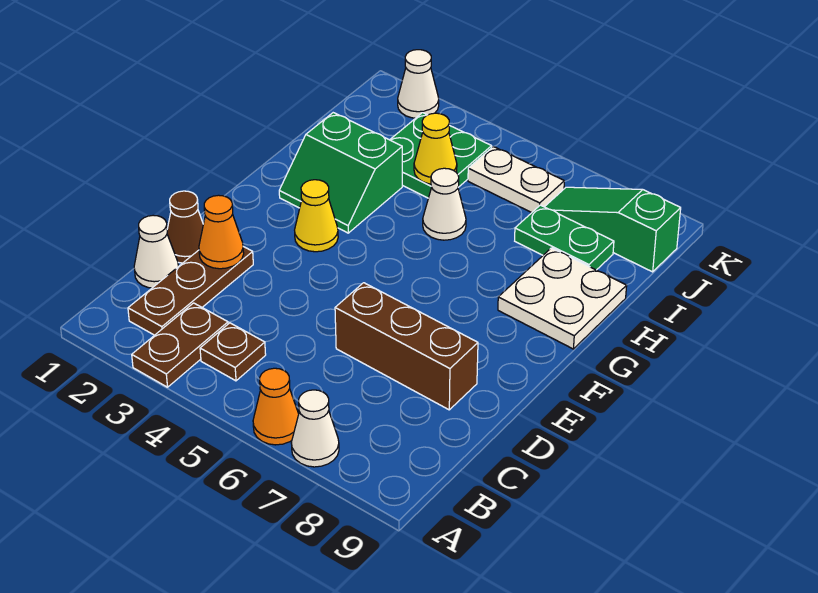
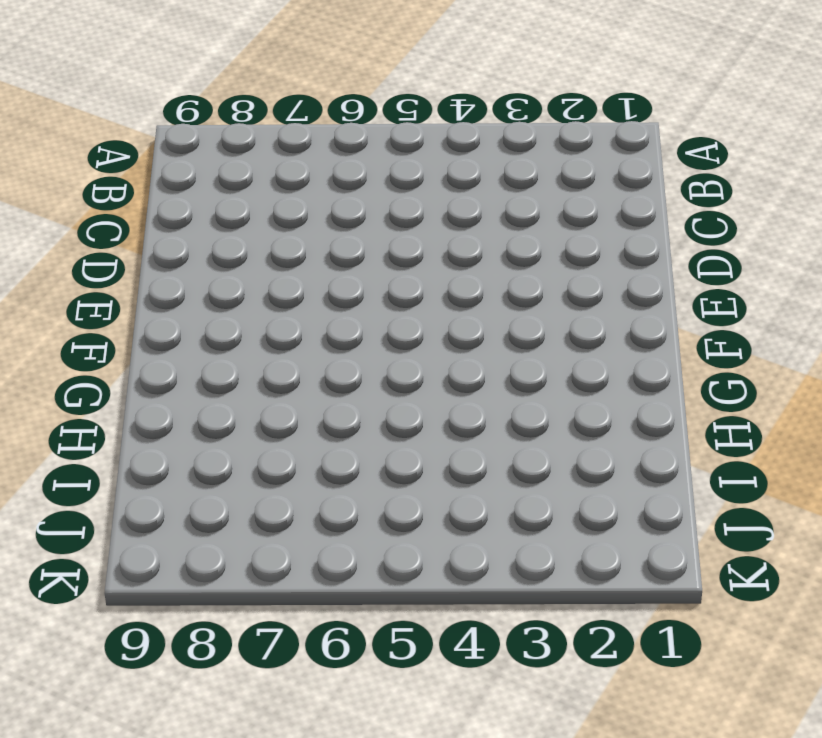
none -> brown plate A3:B3 level 1
none -> orange cone A6 level 1
none -> white cone A7 level 1

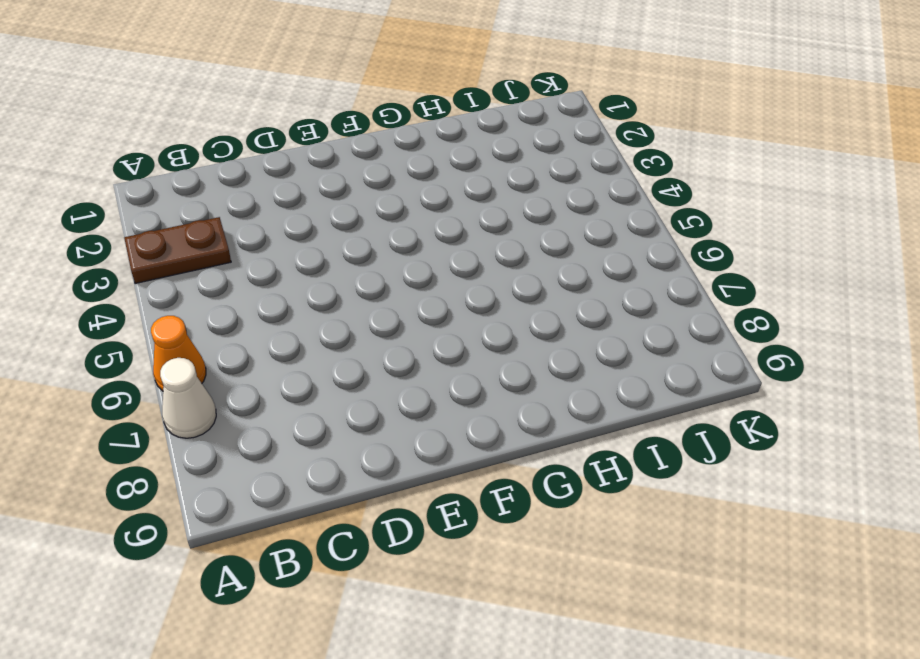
none -> brown plate B2:D2 level 1
none -> brown plate B4 level 1
none -> white cone C1 level 1

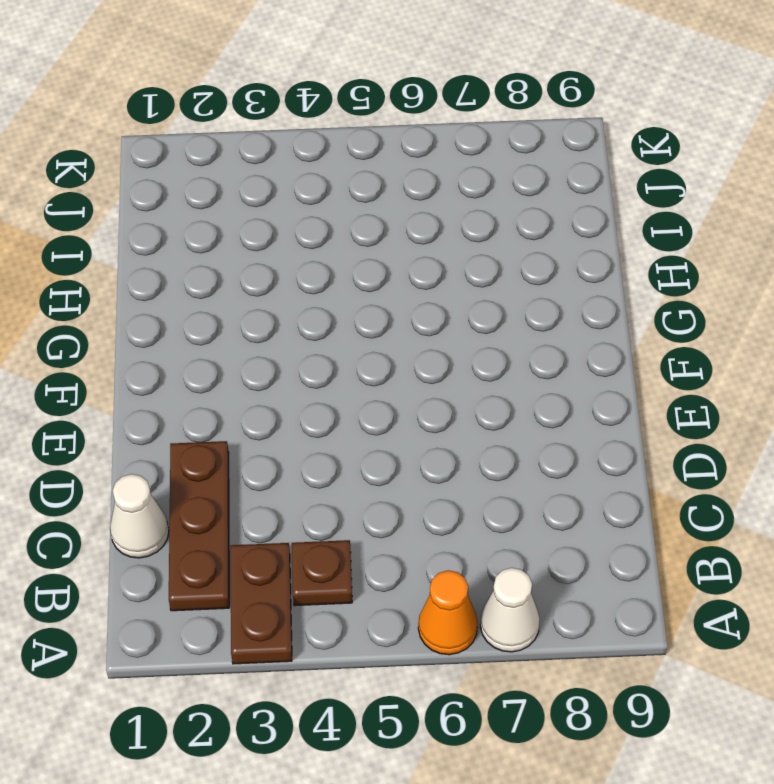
none -> brown cone D1 level 1
none -> brown brick D6:D8 level 1
none -> yellow cone F3 level 1

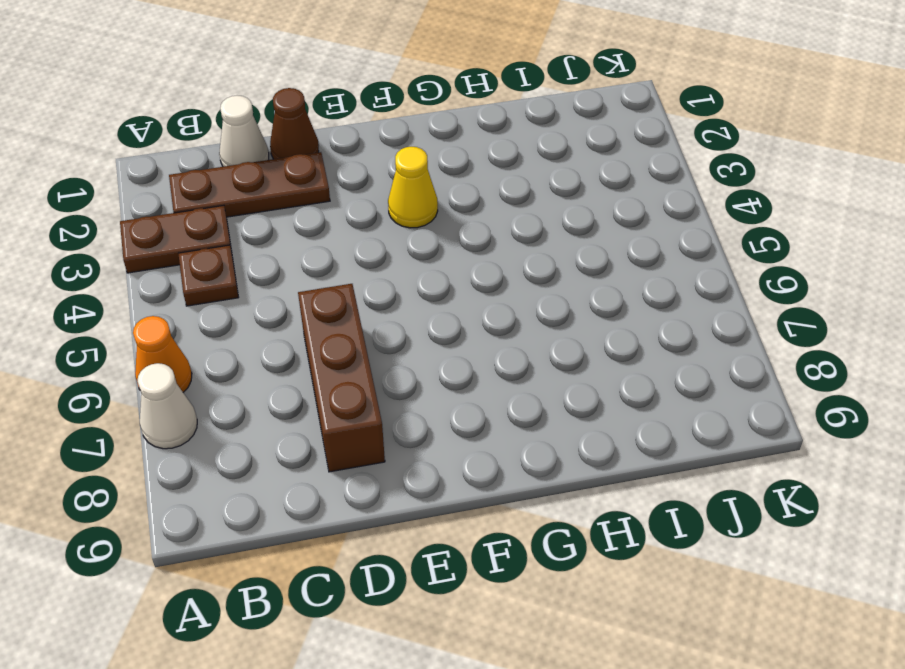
none -> green slope G2:H3 level 1 top H
none -> white plate G8:H9 level 1
none -> white cone H5 level 1

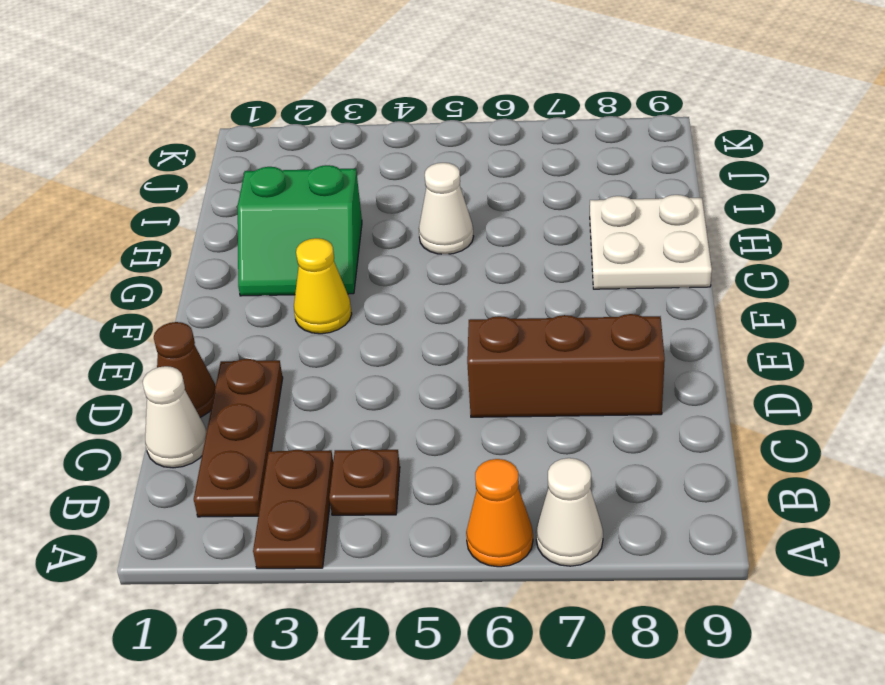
none -> green plate I3:J4 level 1
none -> green plate I7:I8 level 1
none -> white plate J5:J6 level 1

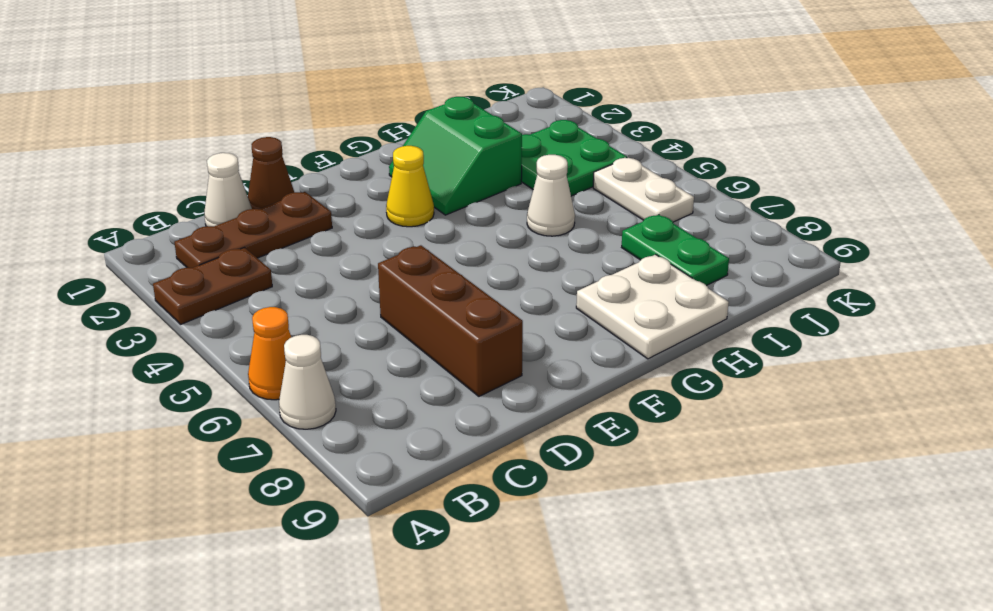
none -> brown plate B4 level 1
none -> green slope J7:J9 level 1 top 9
none -> white cone K2 level 1

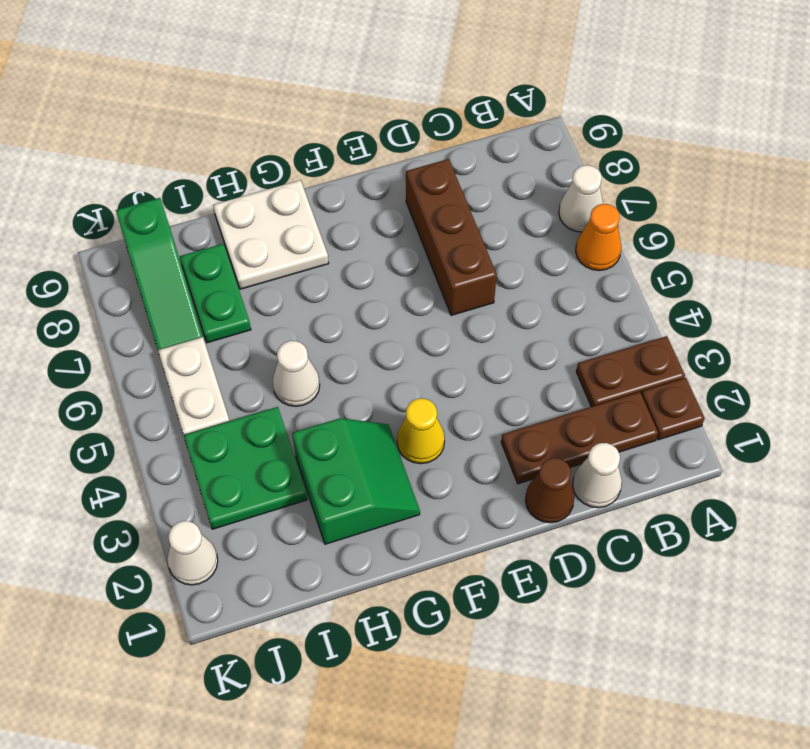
brown plate A2 level 1 -> brown plate B4 level 1
none -> orange cone D2 level 2
none -> yellow cone I4 level 2

